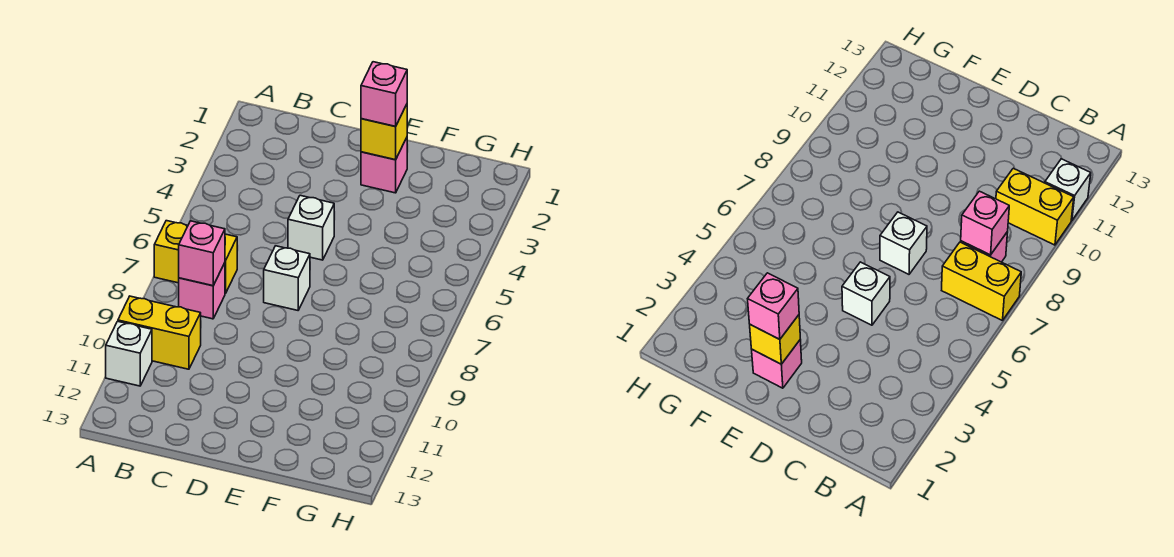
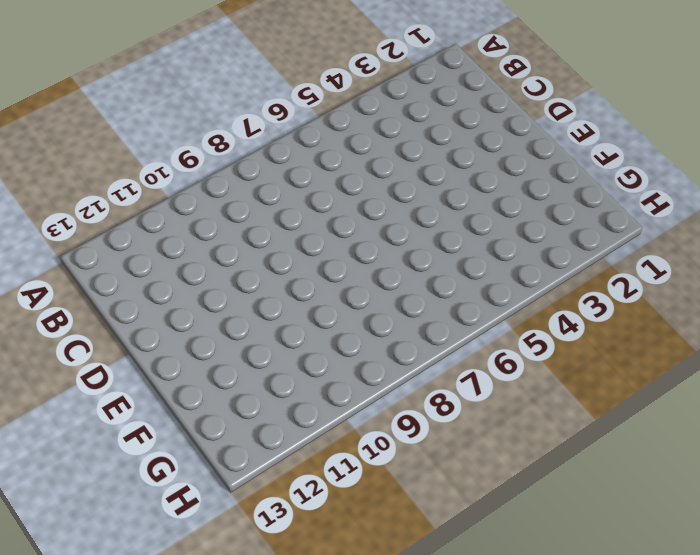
none -> yellow brick A7:B7 level 1
none -> yellow brick A10:B10 level 1

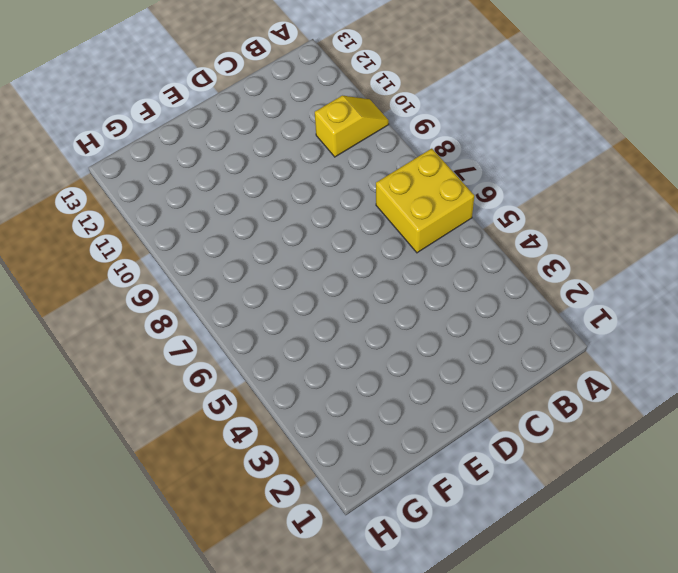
yellow brick A6:B7 level 1 -> yellow brick A7:B7 level 1
yellow slope A10:B10 level 1 top B -> yellow brick A10:B10 level 1
none -> white brick A11 level 1
none -> pink brick B8 level 1

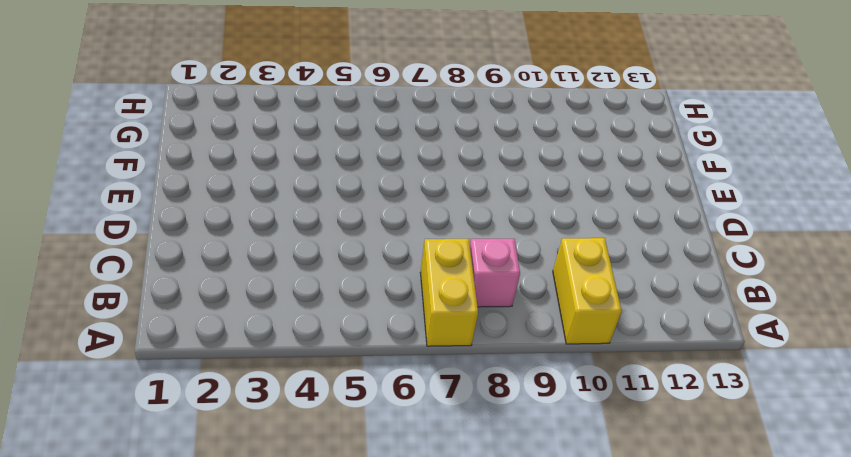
none -> white brick A11 level 1
none -> white brick D5 level 1

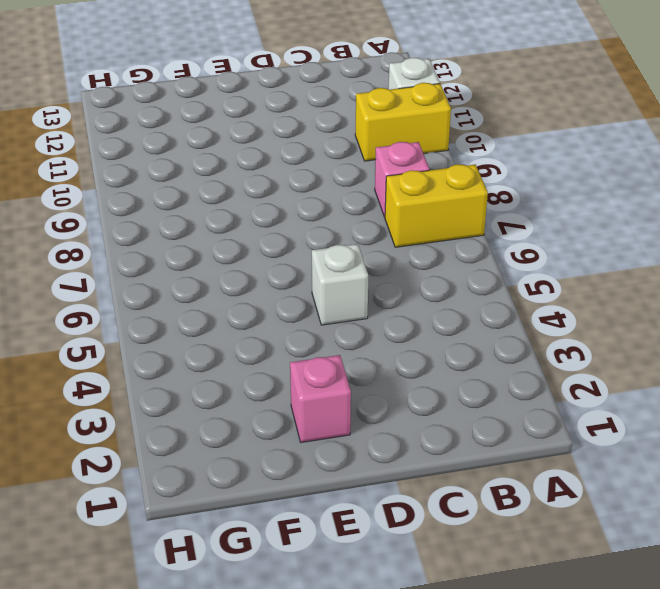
none -> white brick D7 level 1
none -> pink brick B8 level 2

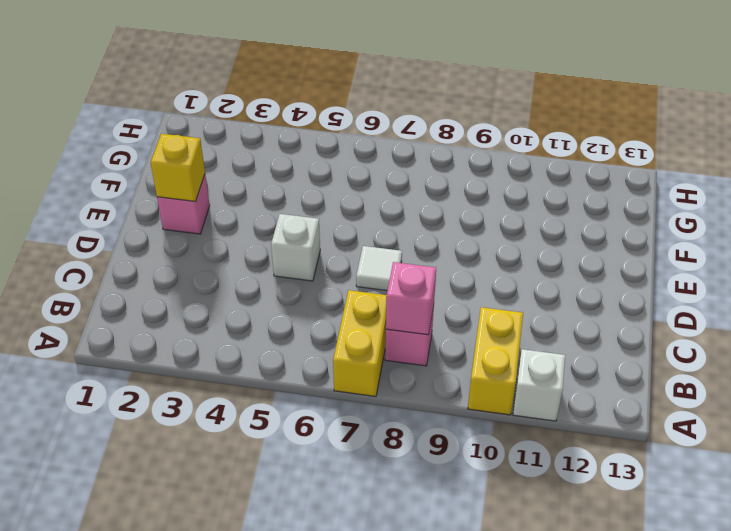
white tile D7 level 1 -> white brick D7 level 1
none -> pink brick E2 level 3

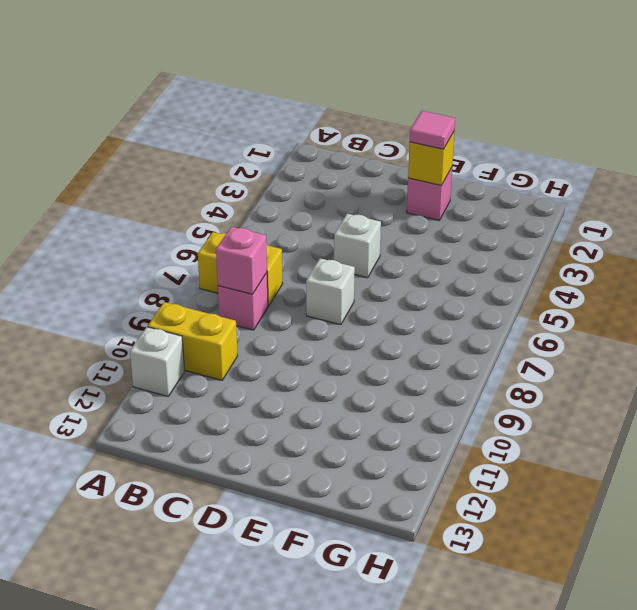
pink tile E2 level 3 -> pink brick E2 level 3

